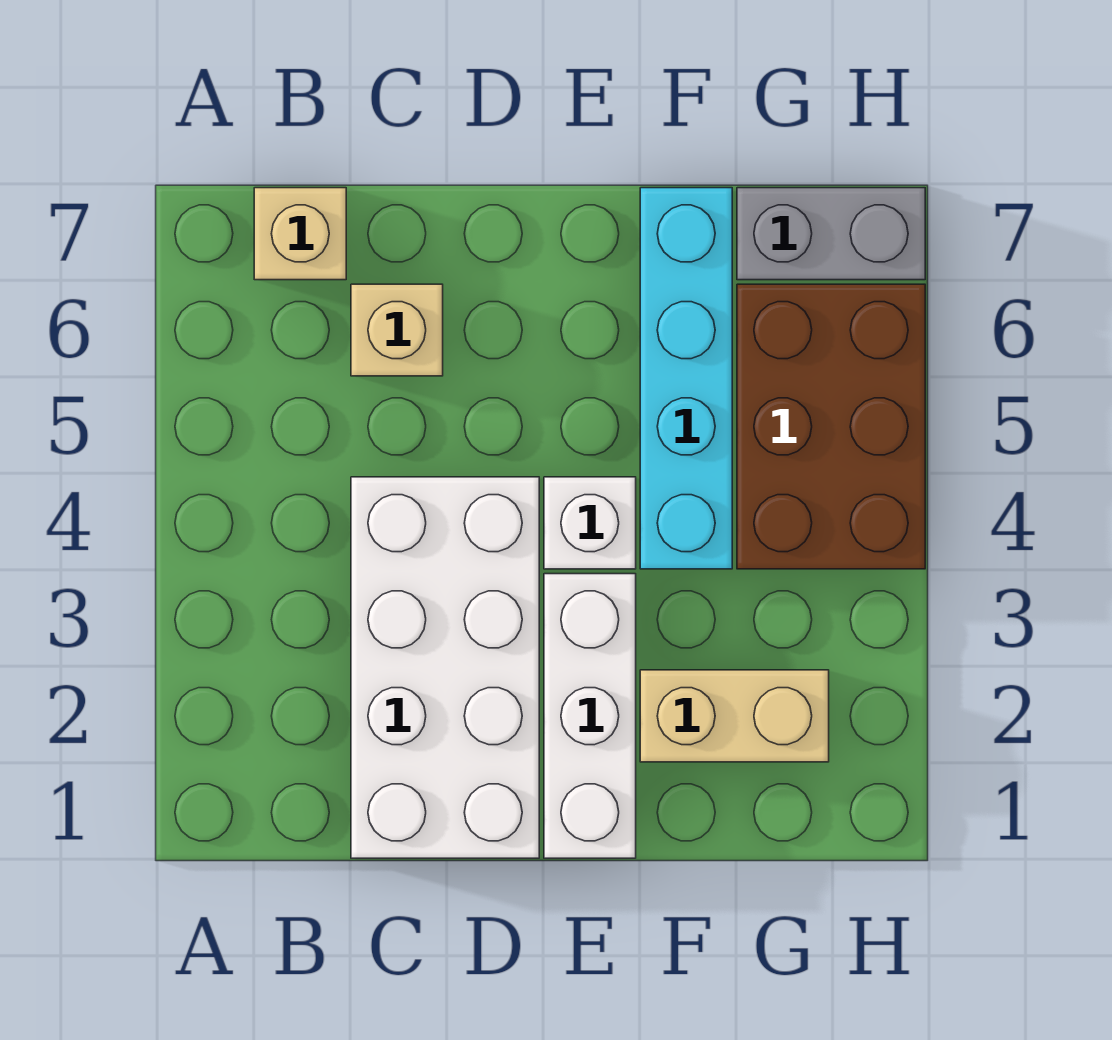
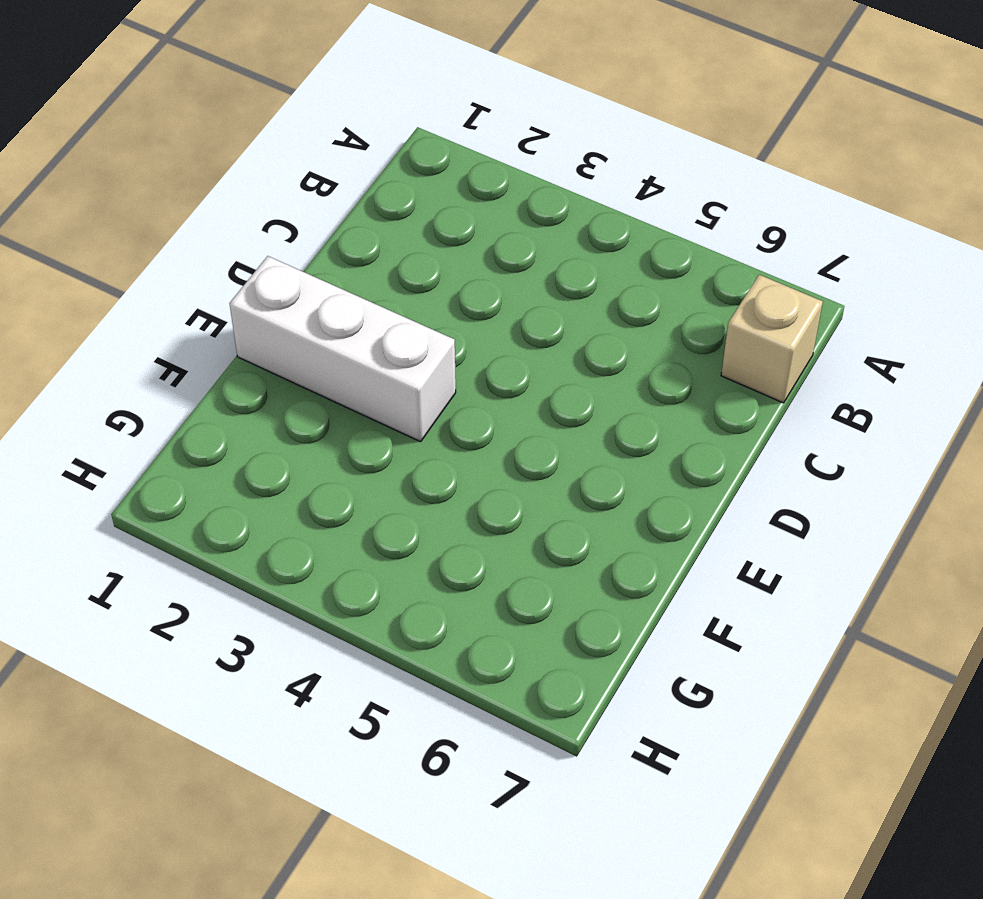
none -> white brick C1:D4 level 1
none -> tan brick C6 level 1

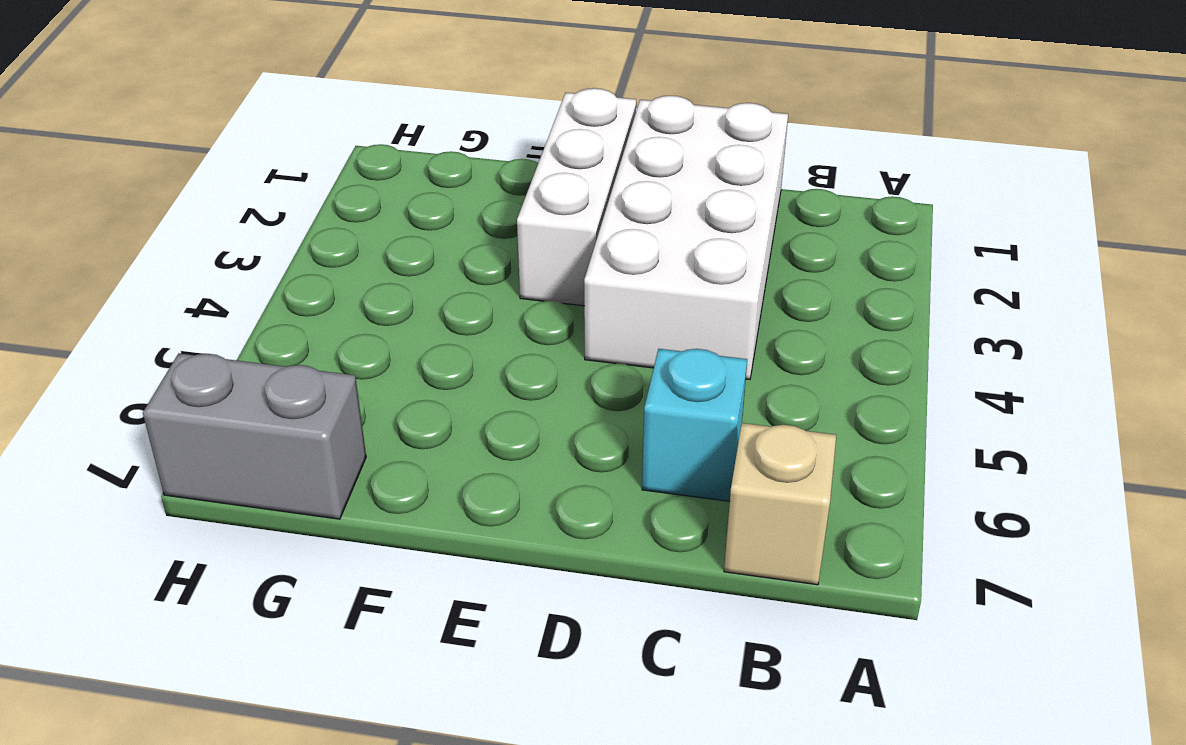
cyan brick C6 level 1 -> tan brick C6 level 1
none -> white brick E4 level 1
none -> tan brick F2:G2 level 1

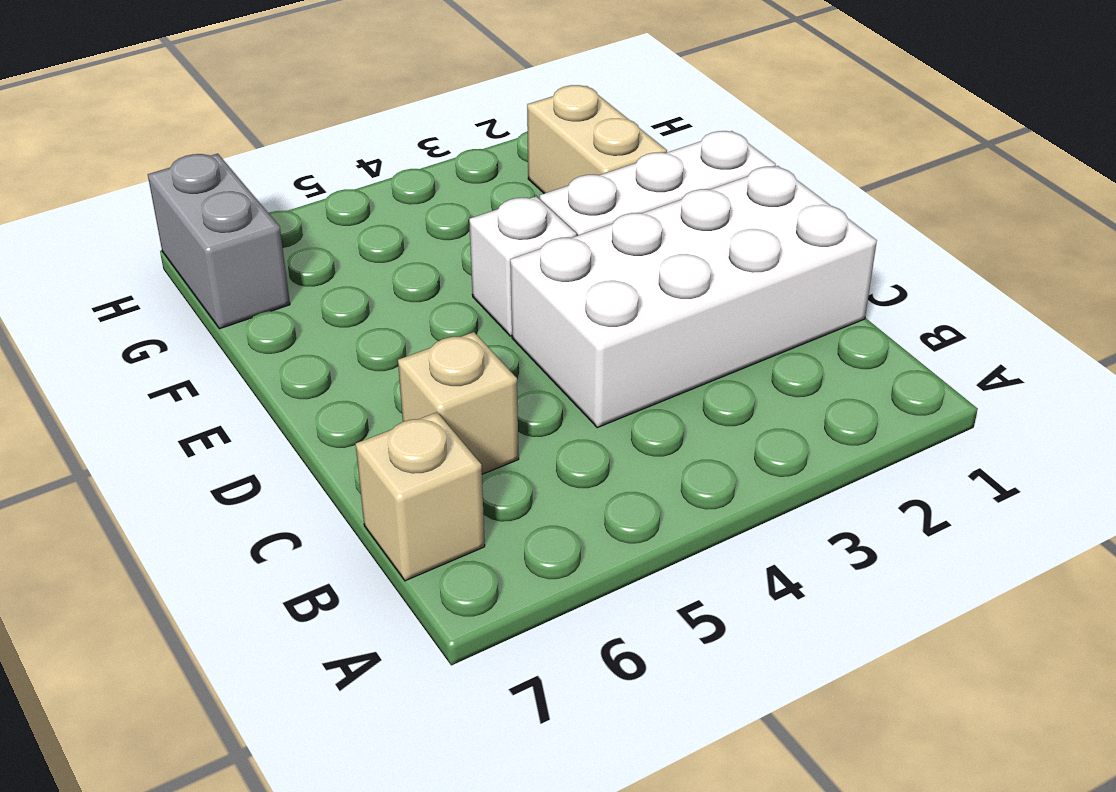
none -> cyan brick F4:F7 level 1
none -> brown brick G4:H6 level 1

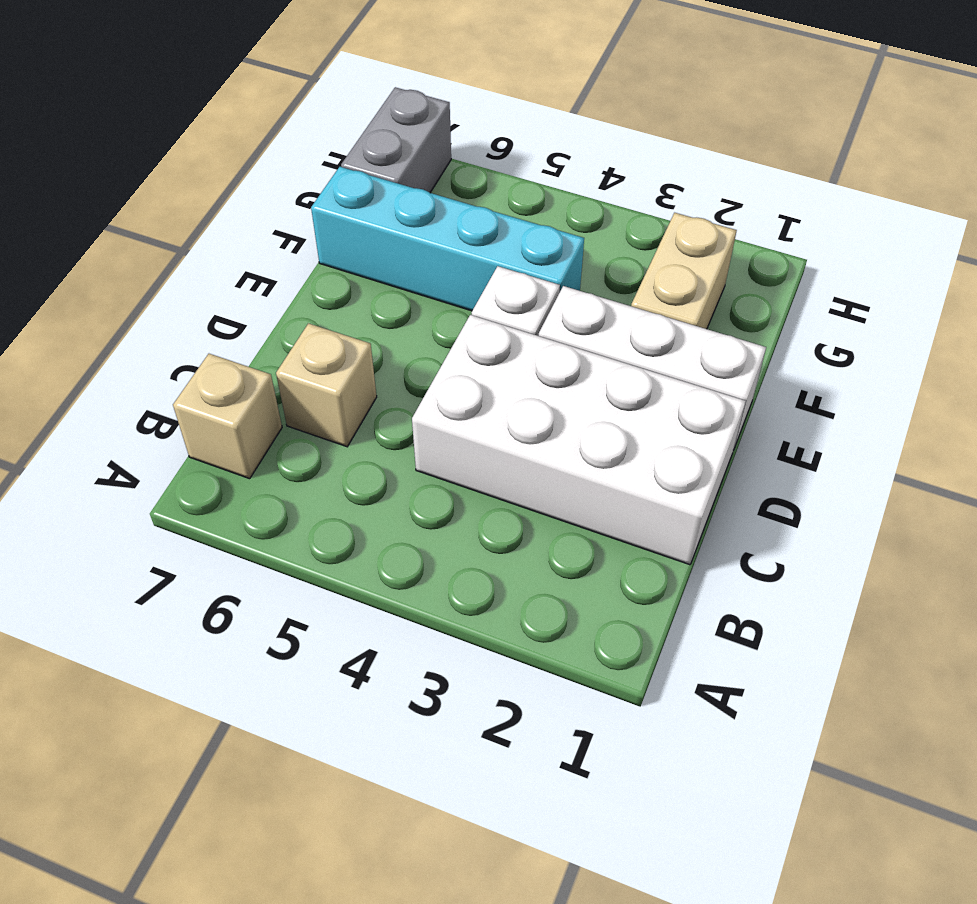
none -> brown brick G4:H6 level 1

